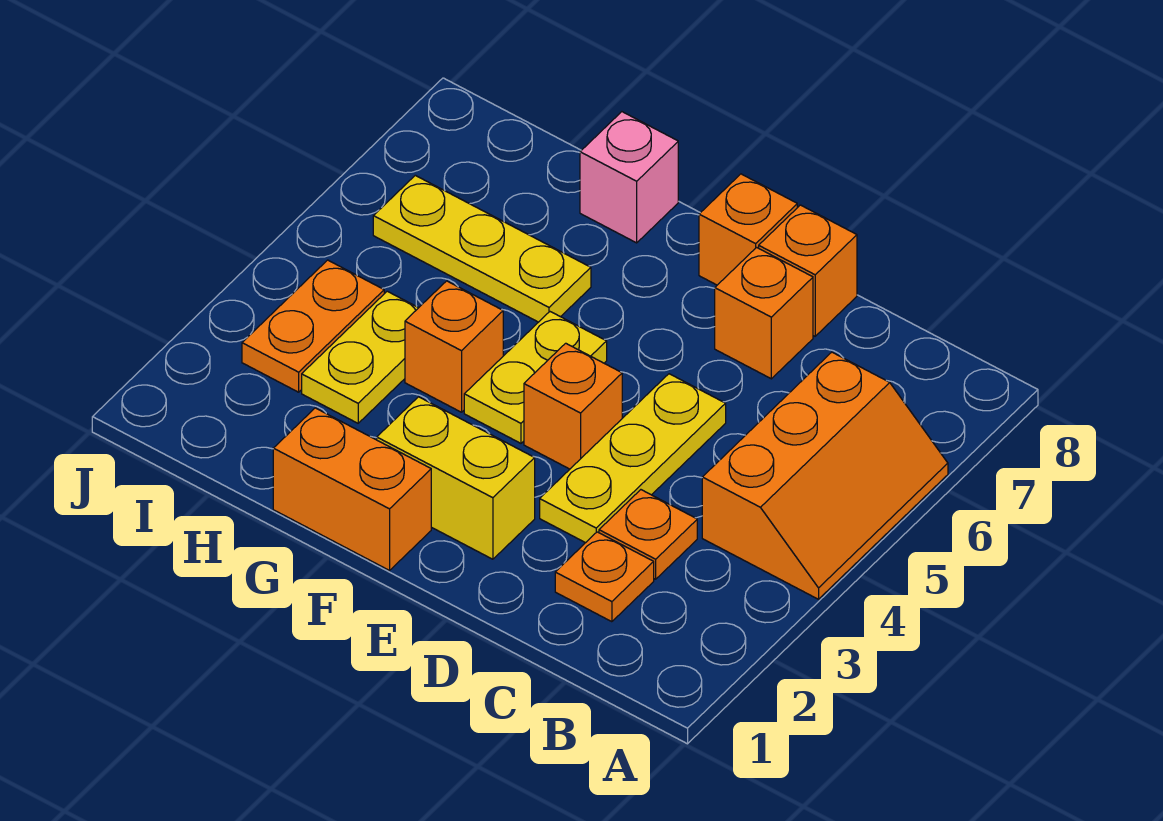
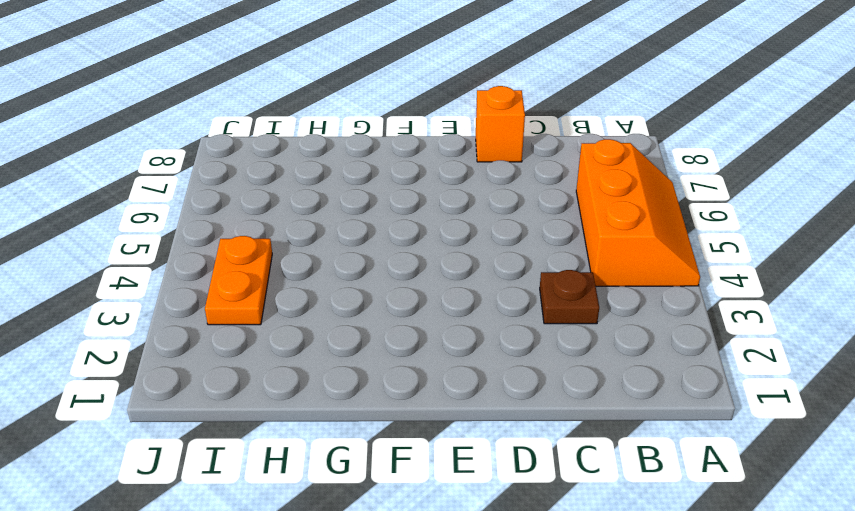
brown plate C3 level 1 -> orange plate C3 level 1
none -> orange plate C2 level 1
none -> yellow plate D3:D5 level 1
none -> orange brick D7 level 1

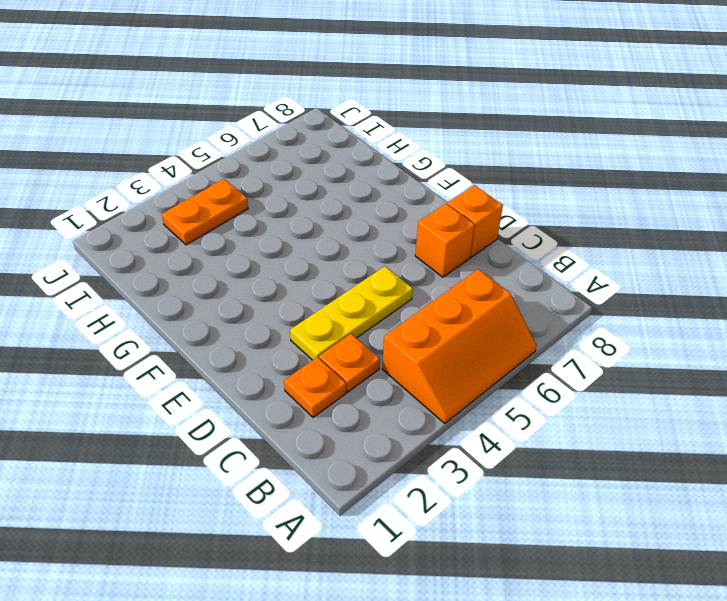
none -> yellow brick E2:F2 level 1
none -> orange brick E4 level 1
none -> orange brick E8 level 1

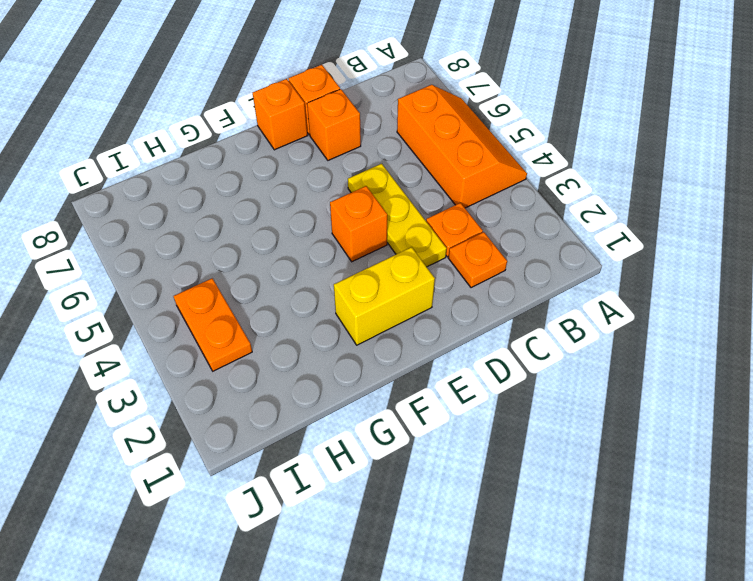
none -> orange brick F1:G1 level 1
none -> yellow plate F4:F5 level 1
none -> orange brick G4 level 1

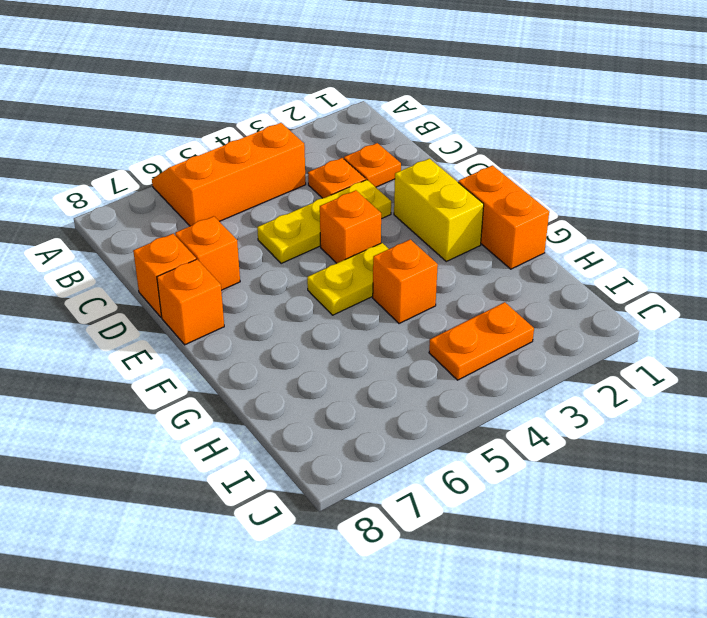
none -> yellow plate G6:I6 level 1
none -> pink brick G8 level 1
none -> yellow plate H3:H4 level 1

